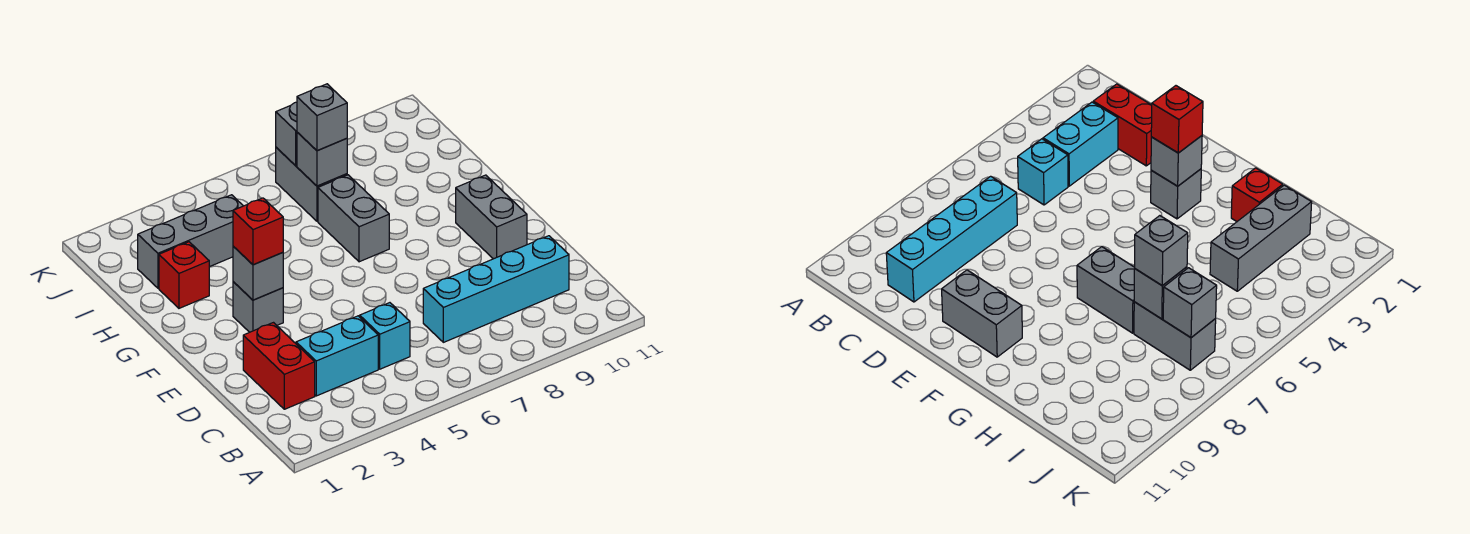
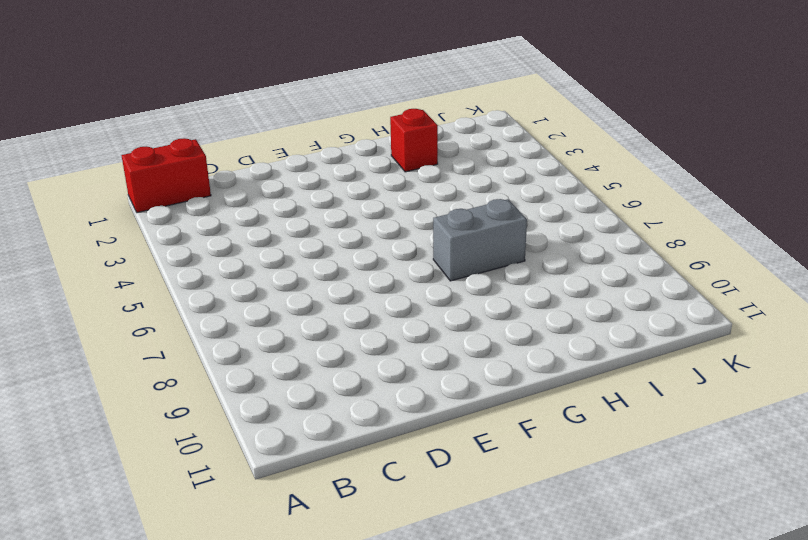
red brick A1:B1 level 1 -> red brick C2:D2 level 1
none -> cyan brick C3:C4 level 1
none -> cyan brick C5 level 1
none -> cyan brick C7:C10 level 1

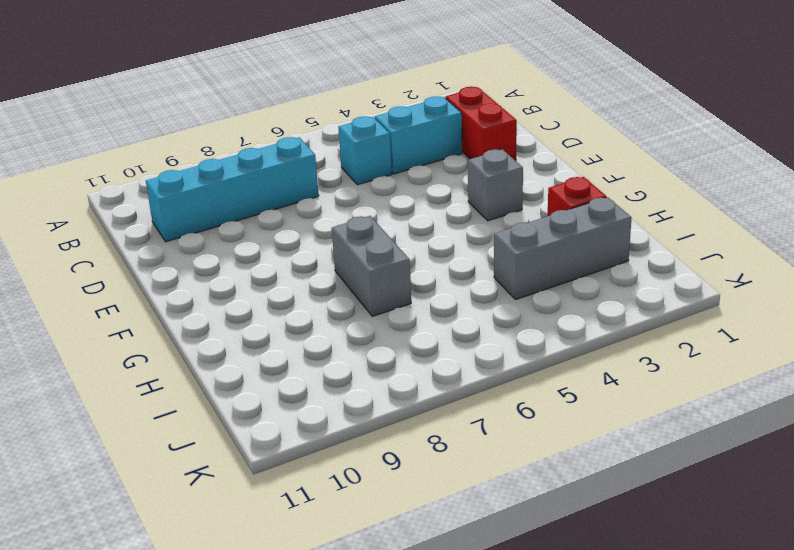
none -> grey brick E10:F10 level 1
none -> grey brick I7:J7 level 1
none -> grey brick F3 level 2

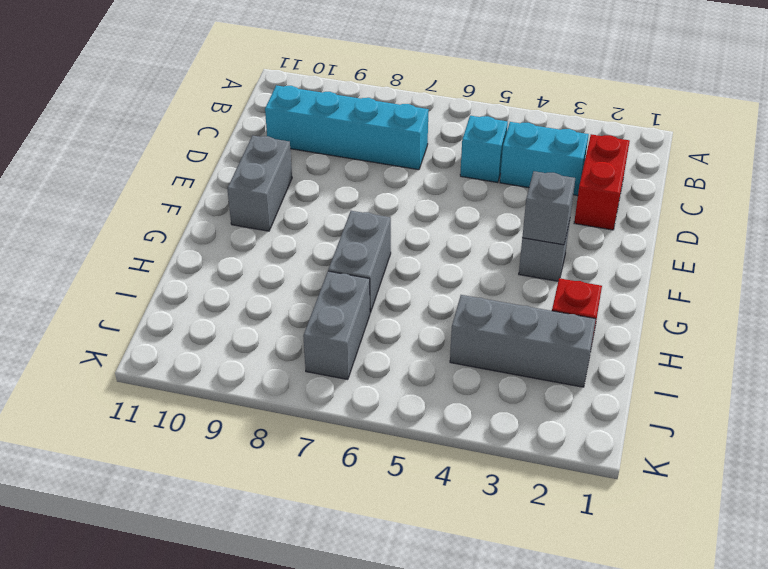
none -> grey brick I7 level 2
none -> grey brick J7 level 2
none -> red brick F3 level 3

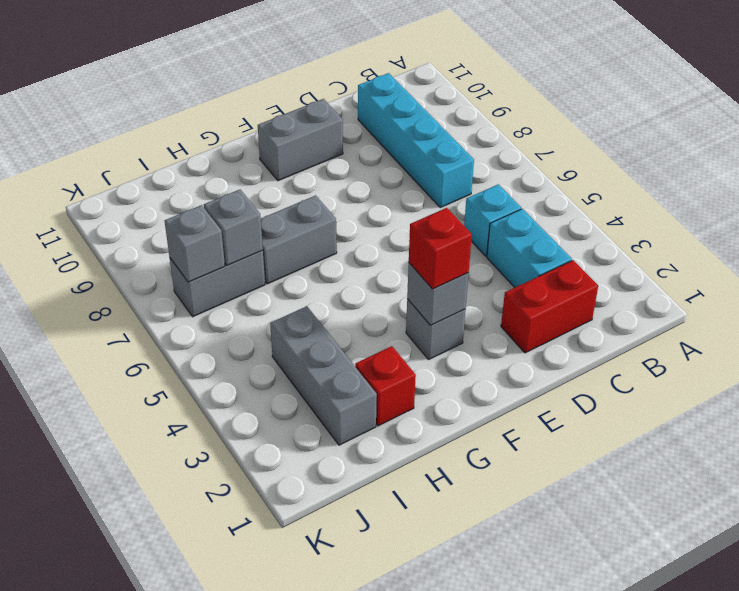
none -> grey brick I7 level 3

